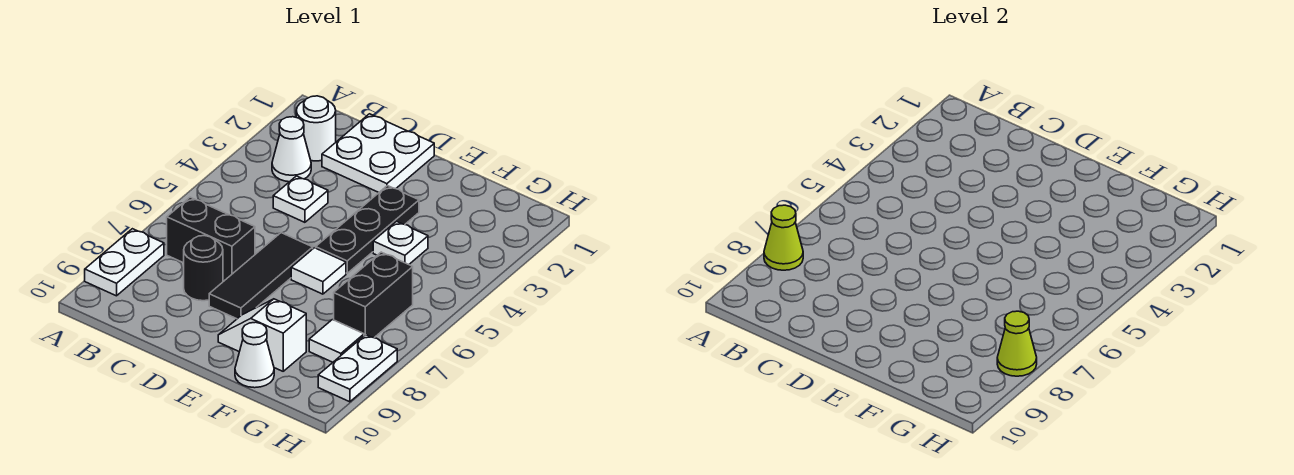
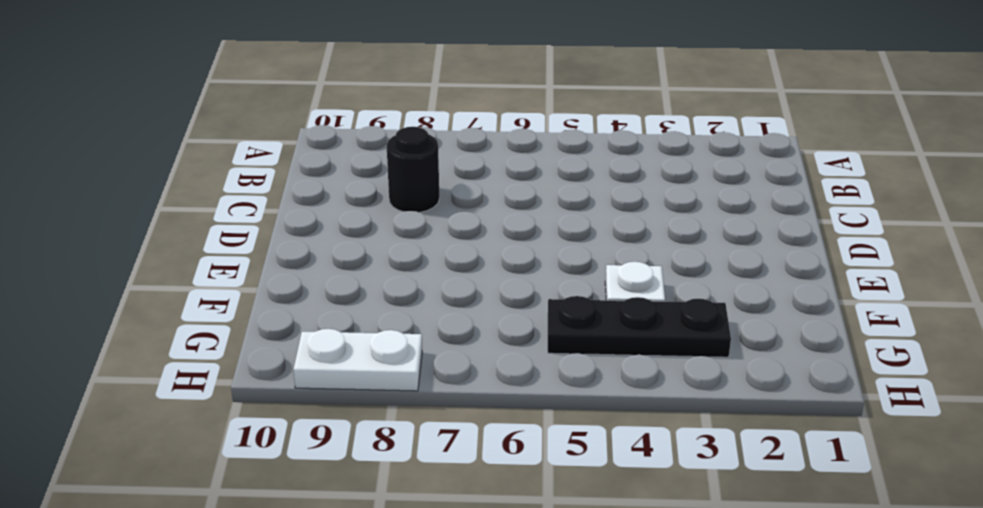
black plate G3:G5 level 1 -> black plate E3:E5 level 1
none -> white plate A8:A9 level 1
none -> white round brick B2 level 1
none -> white cone B3 level 1

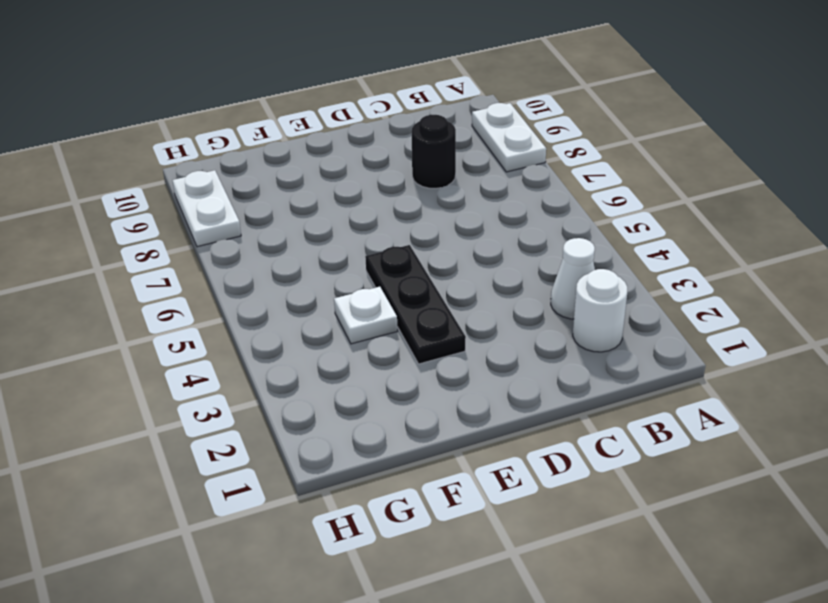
none -> black brick B7:C7 level 1
none -> white plate C1:D2 level 1
none -> white plate C4 level 1

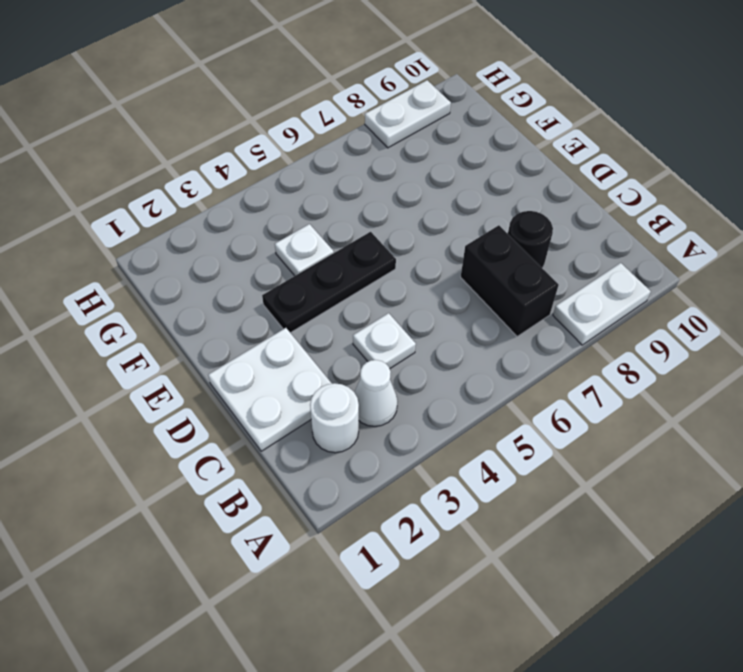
none -> black tile D6:D8 level 1
none -> white tile E6 level 1
none -> white slope E9:F9 level 1 top F

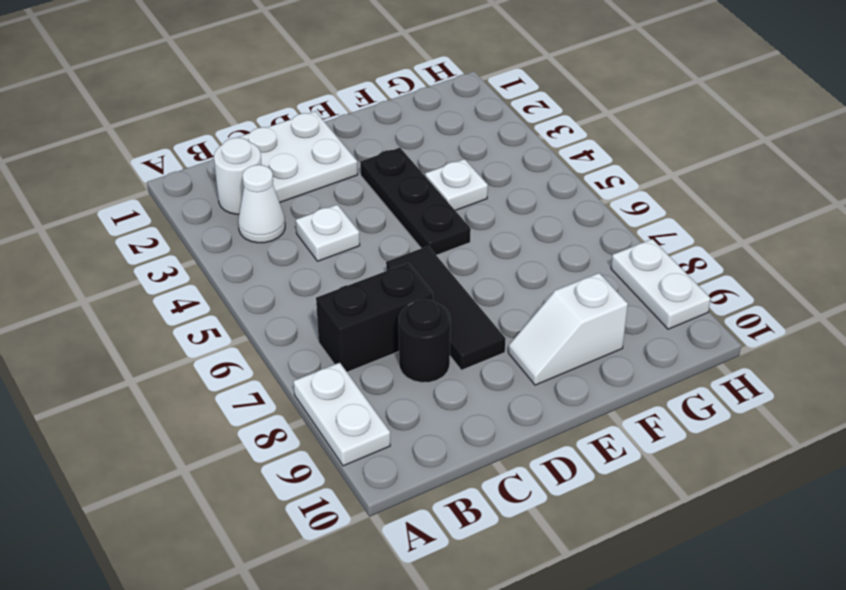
none -> white tile E6 level 1
none -> white cone F10 level 1
none -> black brick G6:G7 level 1

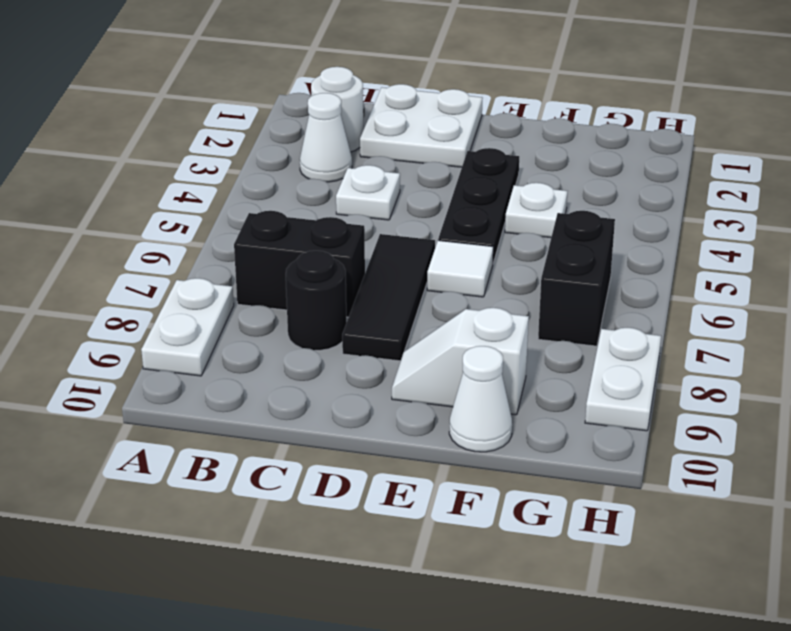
none -> white tile G8 level 1
none -> lime cone A8 level 2
none -> lime cone H8 level 2

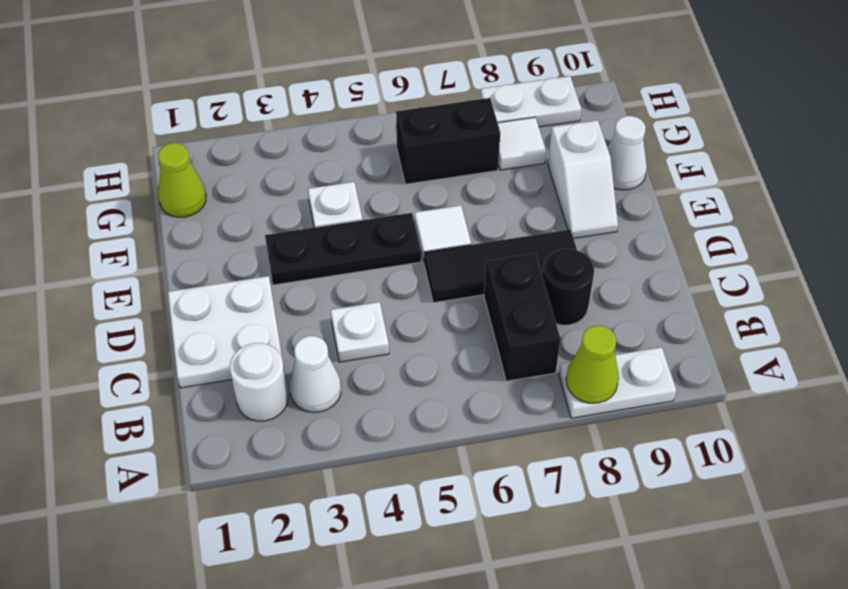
lime cone G1 level 1 -> lime cone H8 level 2

